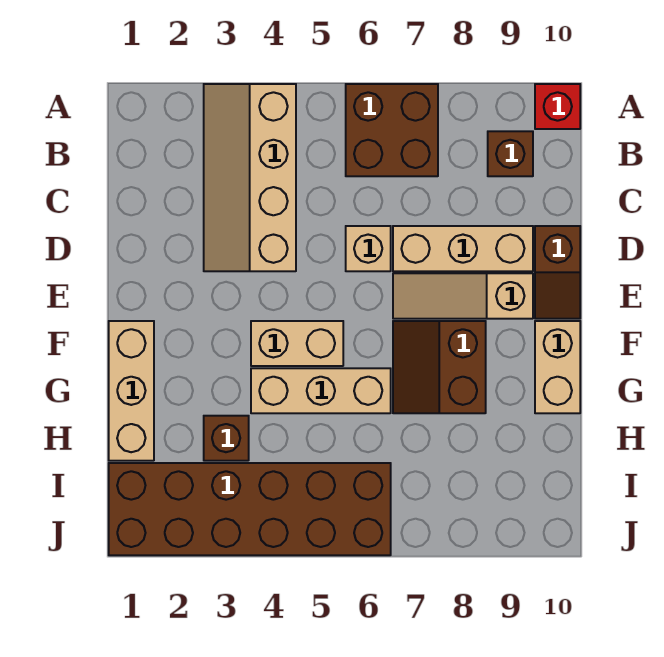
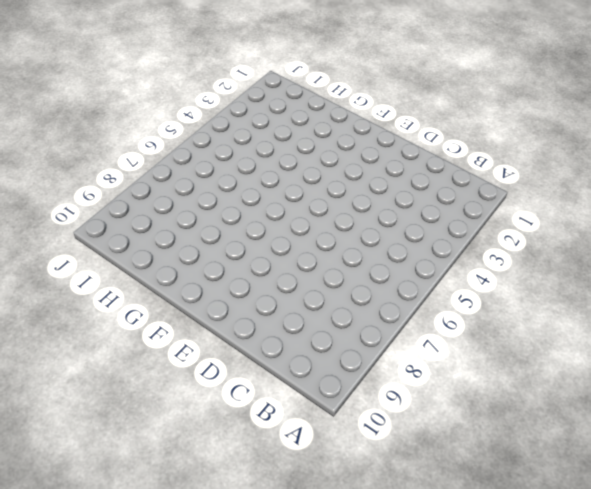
none -> tan slope A3:D4 level 1 top 4
none -> brown brick A6:B7 level 1
none -> red brick A10 level 1

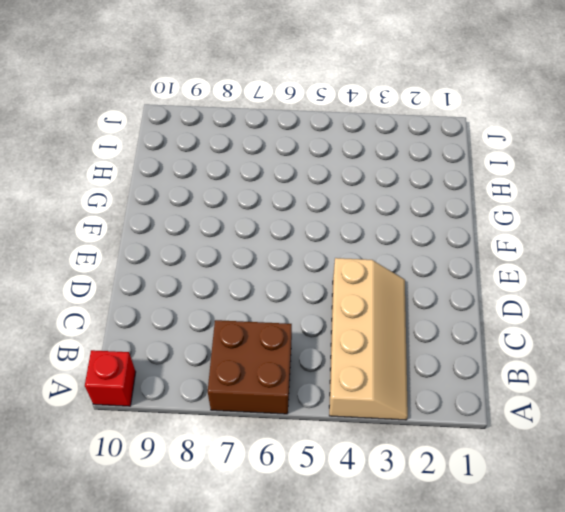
none -> brown brick B9 level 1
none -> tan brick D6 level 1
none -> tan brick D7:D9 level 1

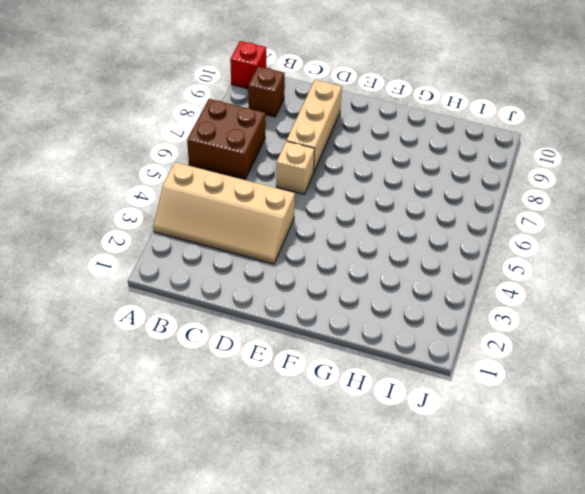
none -> brown slope D10:E10 level 1 top D
none -> tan slope E7:E9 level 1 top 9
none -> tan brick F1:H1 level 1

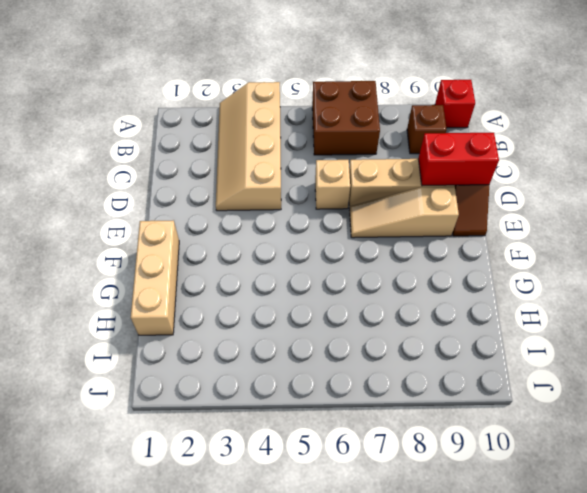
red brick D9:D10 level 2 -> none
none -> tan brick F4:F5 level 1
none -> brown slope F7:G8 level 1 top 8
none -> tan brick F10:G10 level 1

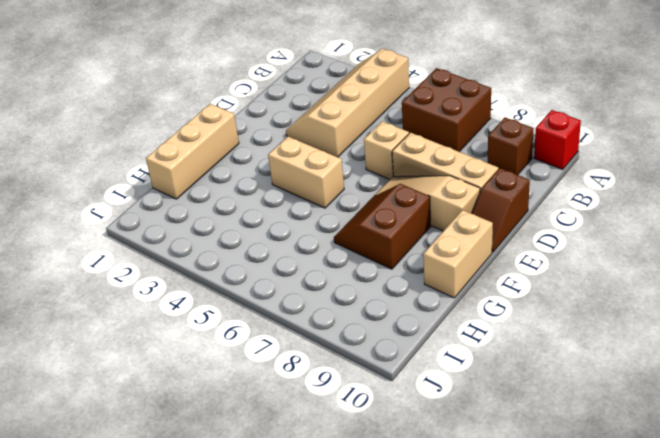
none -> tan brick G4:G6 level 1
none -> brown brick H3 level 1
none -> brown brick I1:J6 level 1

